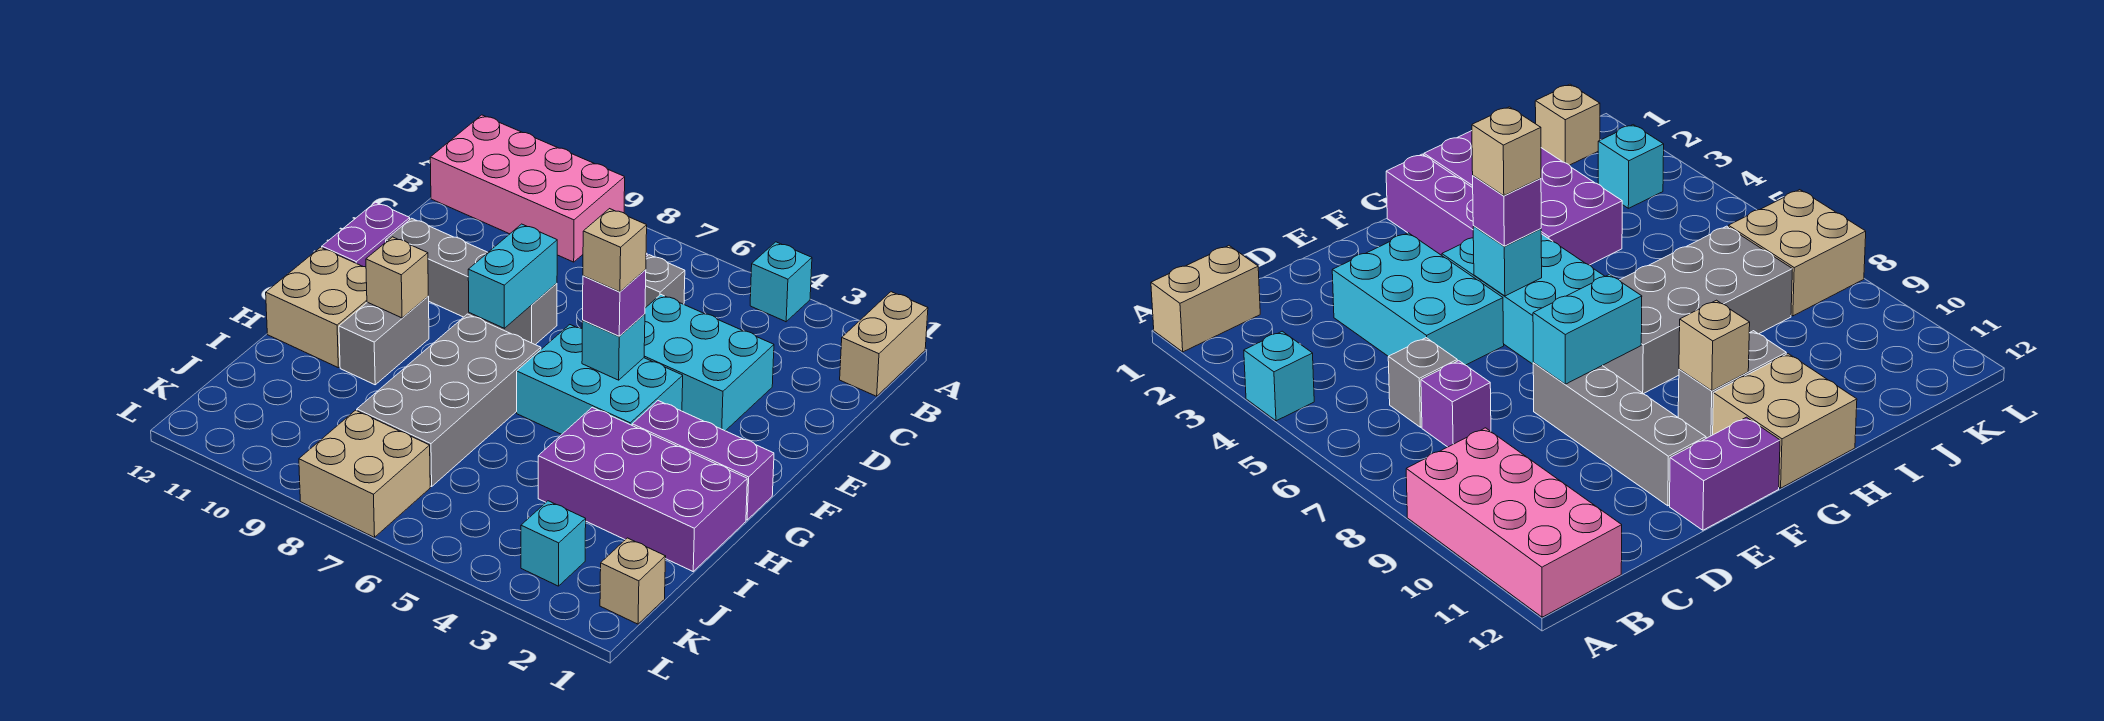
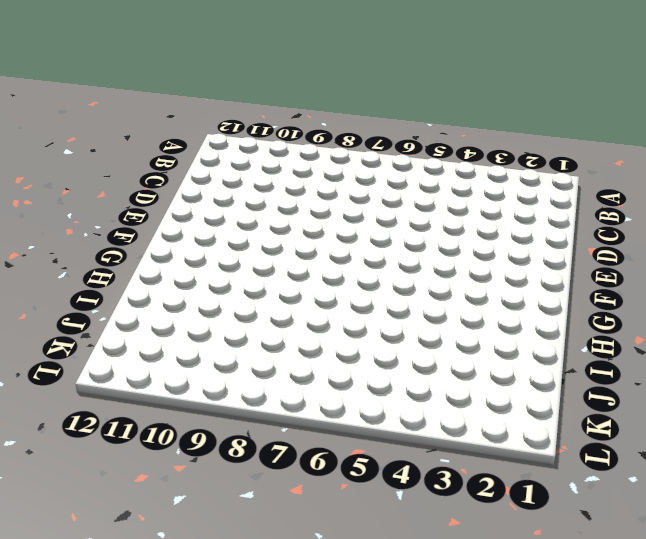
none -> tan brick A1:B1 level 1
none -> cyan brick A4 level 1
none -> pink brick A9:B12 level 1

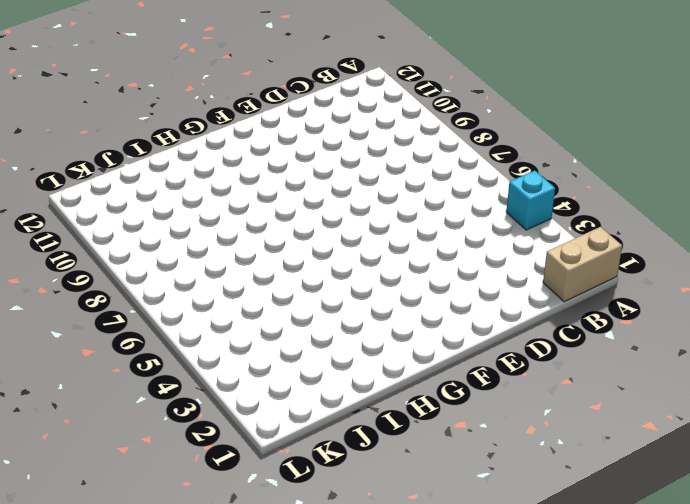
none -> pink brick A9:B12 level 1
none -> grey brick C6 level 1
none -> purple brick C7 level 1

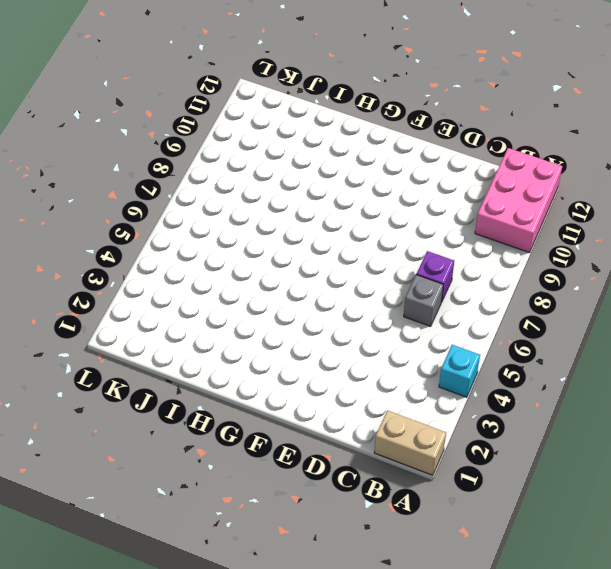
pink brick A10:B12 level 1 -> pink brick A9:B12 level 1
none -> cyan brick D3:E5 level 1
none -> grey brick E8:E11 level 1
none -> purple brick E12:F12 level 1

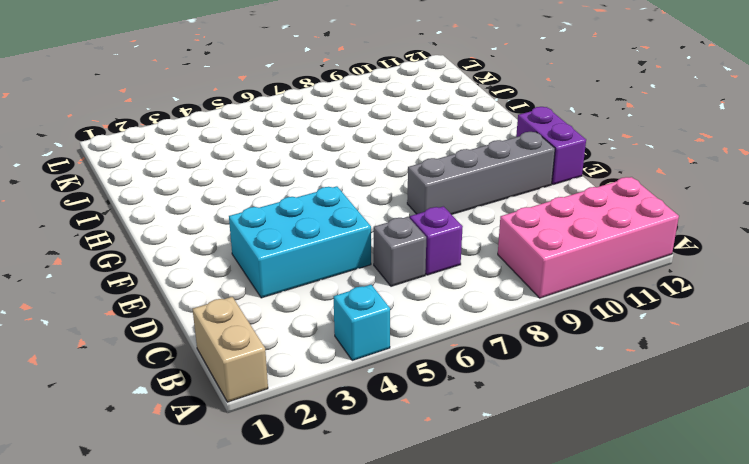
none -> cyan brick F4:G6 level 1
none -> purple brick G1:G3 level 1
none -> grey brick G7:J8 level 1

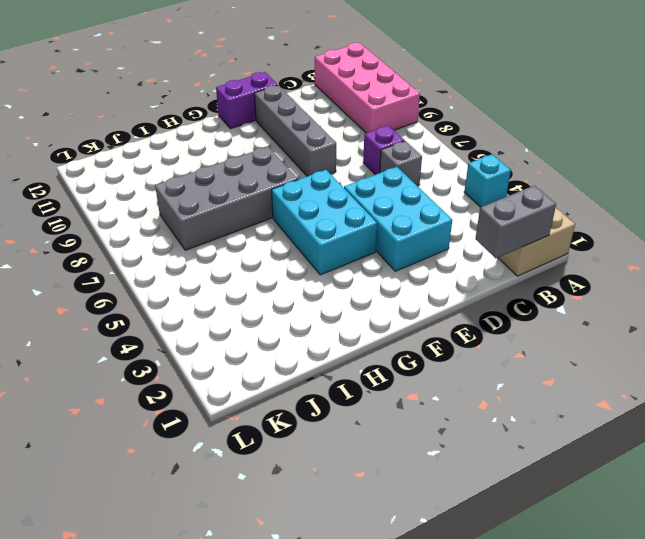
grey brick B1:C1 level 2 -> grey brick G10:H10 level 1
none -> purple brick G1:G3 level 1
none -> tan brick G11:H12 level 1
none -> purple brick H1:I4 level 1

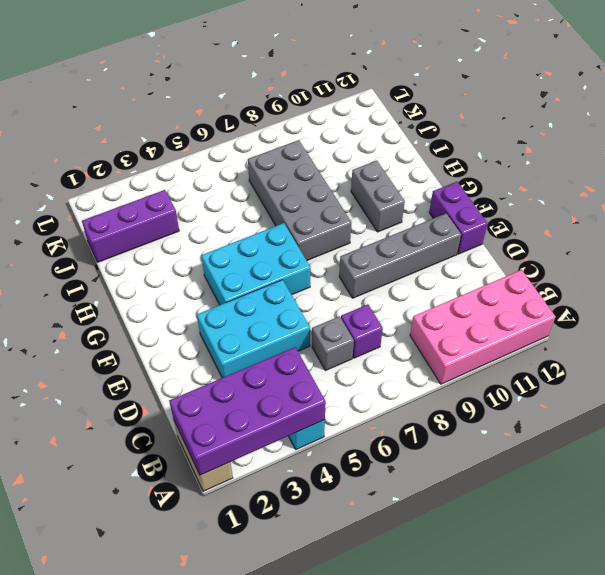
purple brick A1:B4 level 2 -> purple brick H1:I4 level 1
purple brick J1:J3 level 1 -> purple brick G1:G3 level 1
none -> tan brick G11:H12 level 1
none -> tan brick K1 level 1
none -> cyan brick K3 level 1

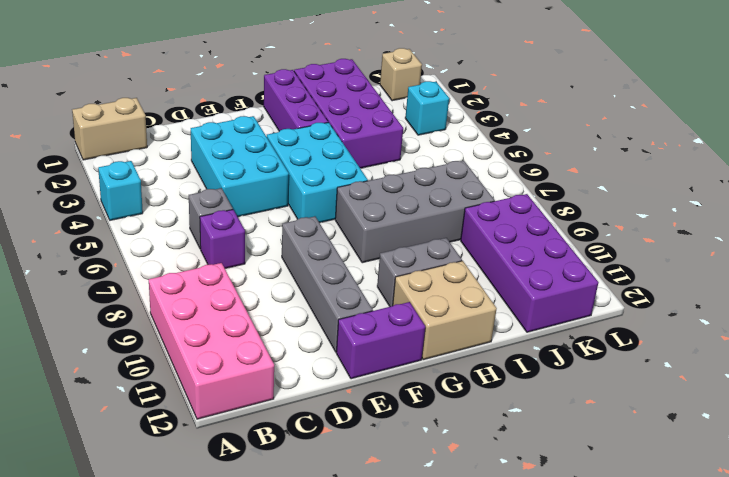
purple brick J9:K12 level 1 -> none
none -> tan brick K7:L8 level 1
none -> cyan brick E8:F8 level 2
none -> cyan brick F5 level 2

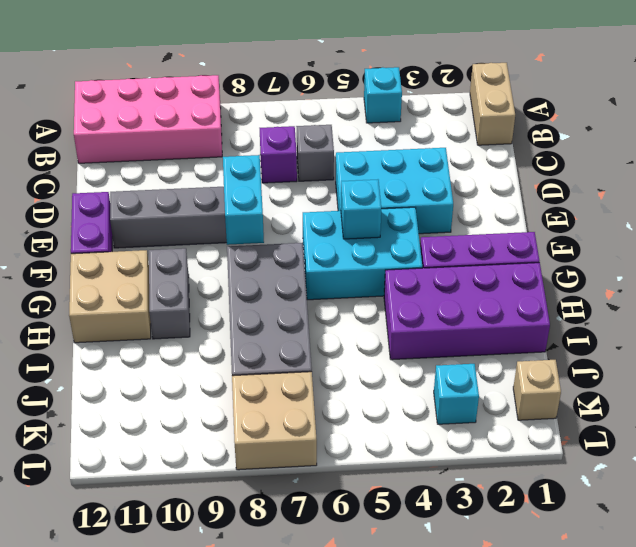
none -> tan brick G10 level 2
none -> purple brick F5 level 3
none -> tan brick F5 level 4

